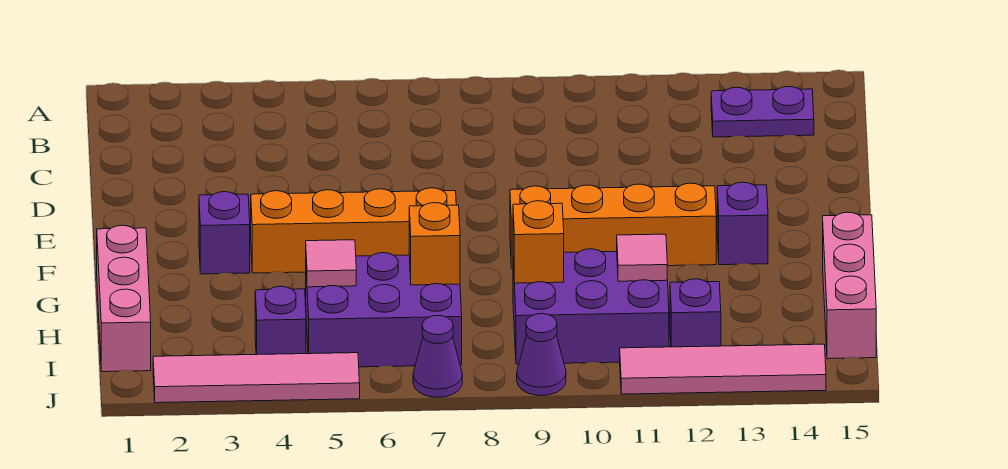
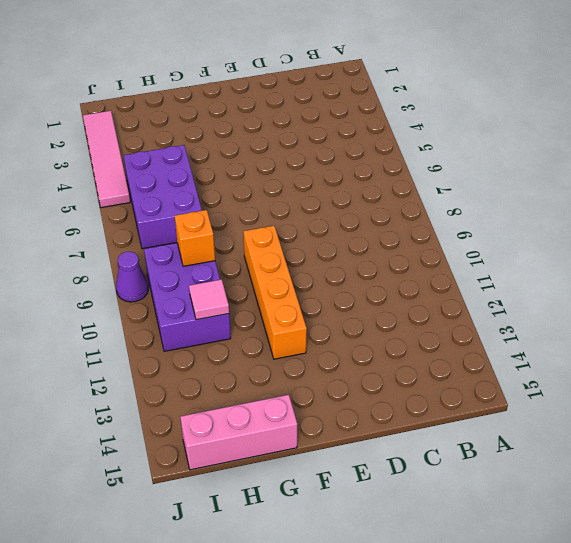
none -> purple plate B13:B14 level 1
none -> purple brick F3 level 1
none -> orange brick F4:F7 level 1

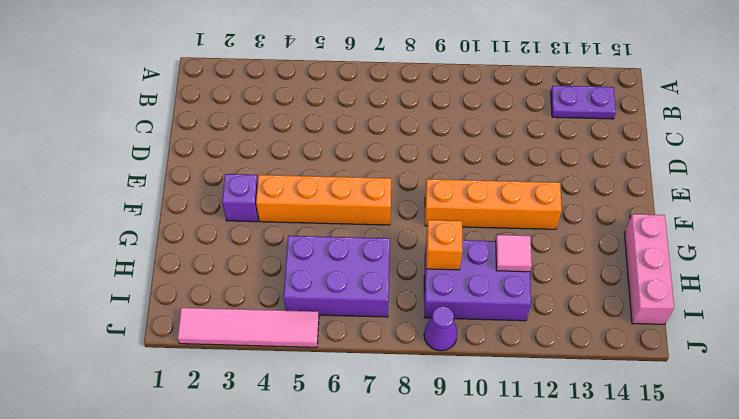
none -> purple brick F13 level 1
none -> pink brick G1:I1 level 1
none -> purple brick I4 level 1

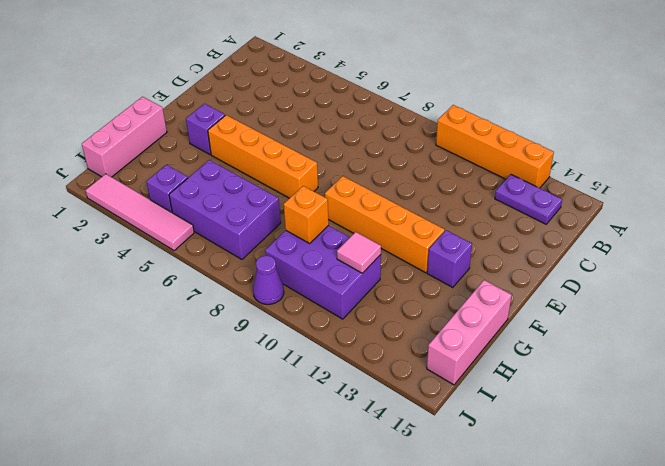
orange brick A10:A13 level 1 -> none
none -> purple brick I12 level 1
none -> purple cone J7 level 1
none -> pink tile J11:J14 level 1

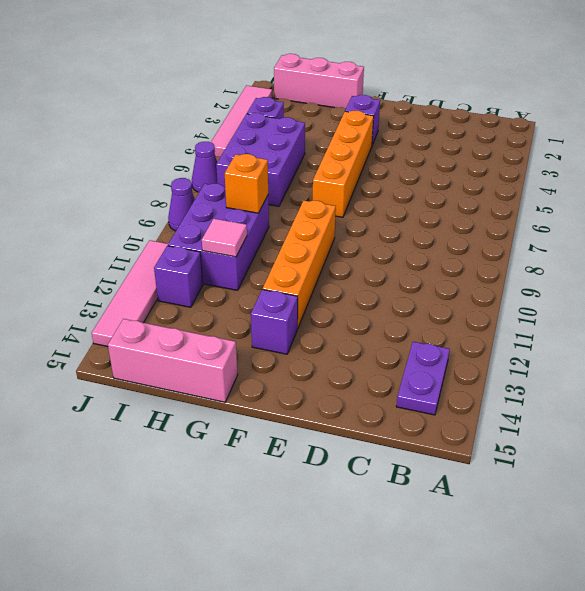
none -> pink tile H5 level 2
none -> orange brick H7 level 2

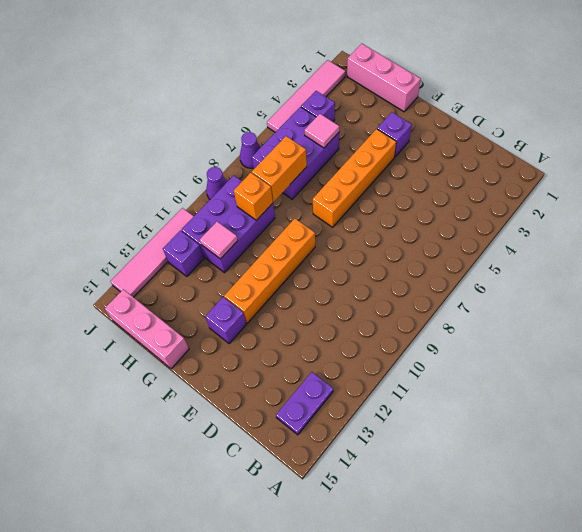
orange brick H7:H8 level 2 -> orange brick H7 level 2

